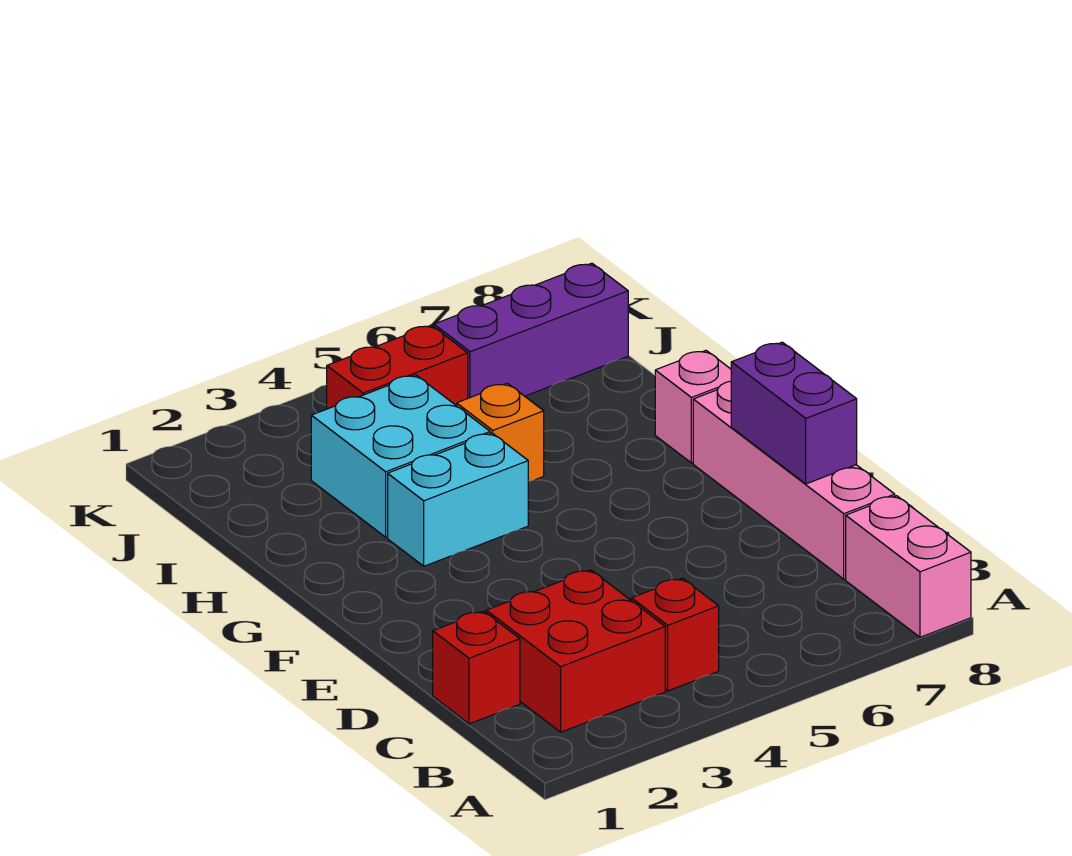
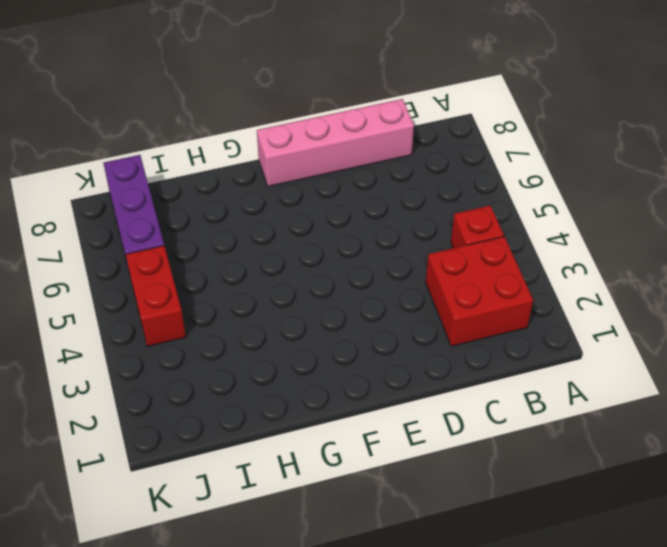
none -> pink brick A8:B8 level 1
none -> red brick C1 level 1
none -> cyan brick G3:G4 level 1

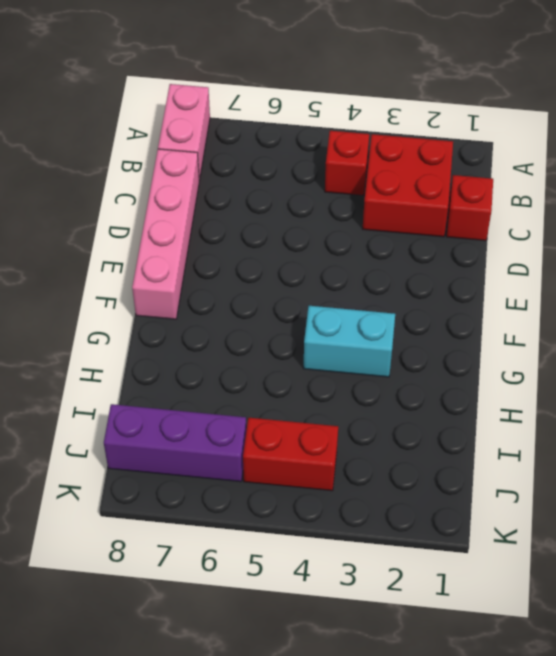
none -> pink brick G8 level 1
none -> cyan brick H3:I4 level 1
none -> orange brick H5 level 1

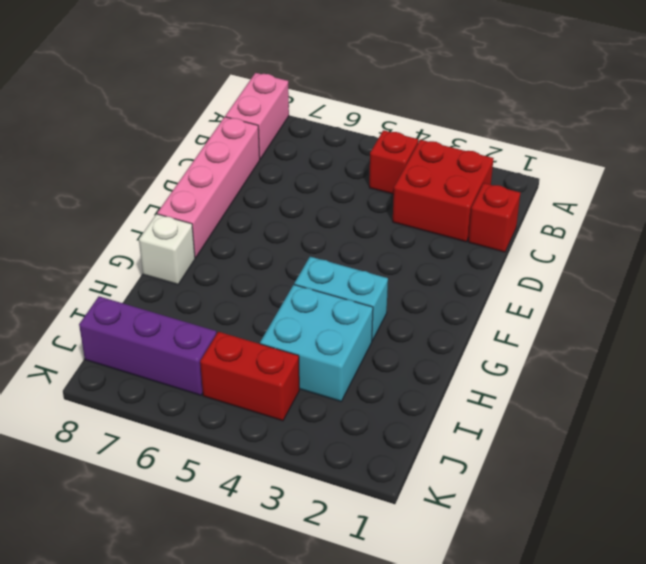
white brick G8 level 1 -> pink brick G8 level 1
none -> orange brick H5 level 1
none -> purple brick D8:E8 level 2

